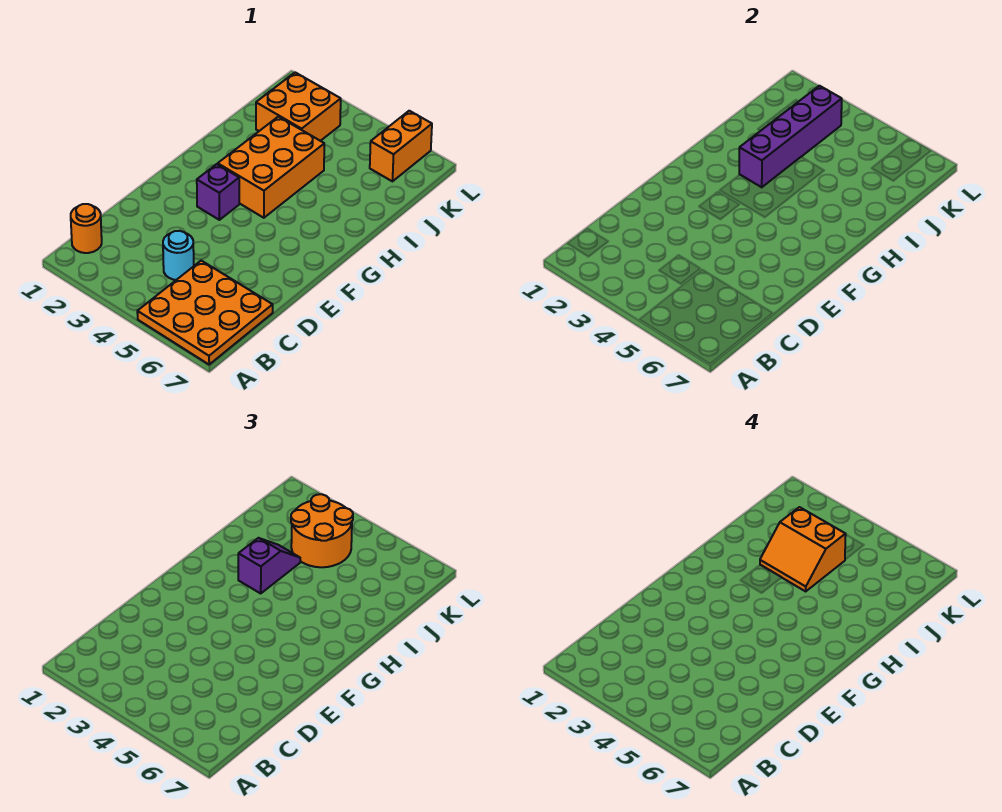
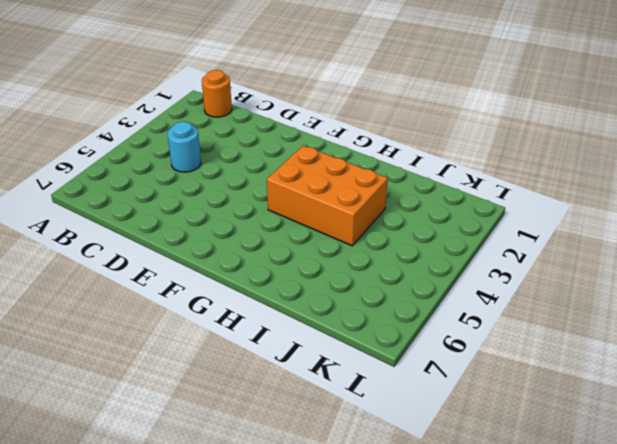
none -> orange plate A5:C7 level 1
none -> purple brick F3 level 1

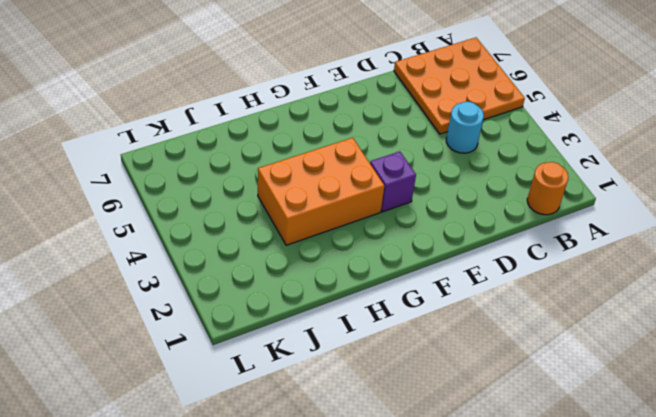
none -> orange brick J2:K3 level 1
none -> orange brick K6:L6 level 1

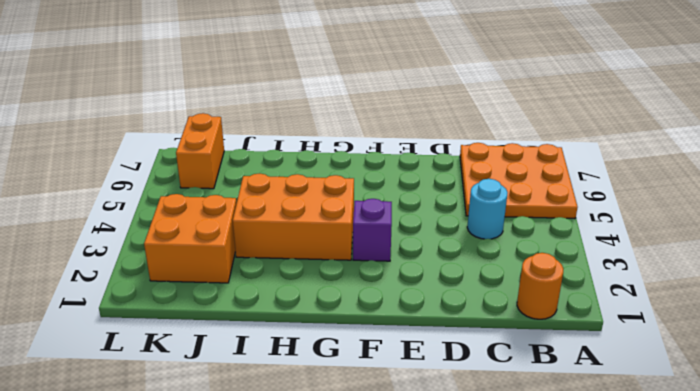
orange brick K6:K7 level 1 -> orange brick K6:L6 level 1
none -> purple brick H3:K3 level 2
none -> purple slope H3:I3 level 3 top H

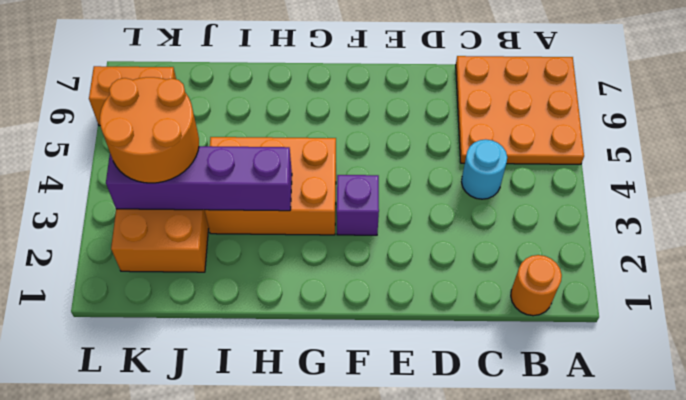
none -> purple slope H3:I3 level 3 top H
none -> orange slope I3:J4 level 4 top J

